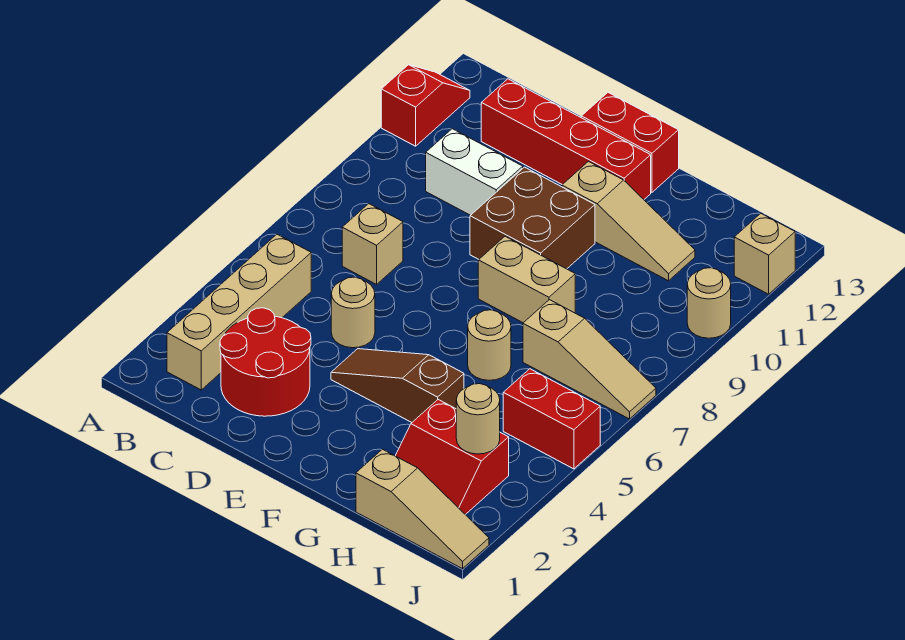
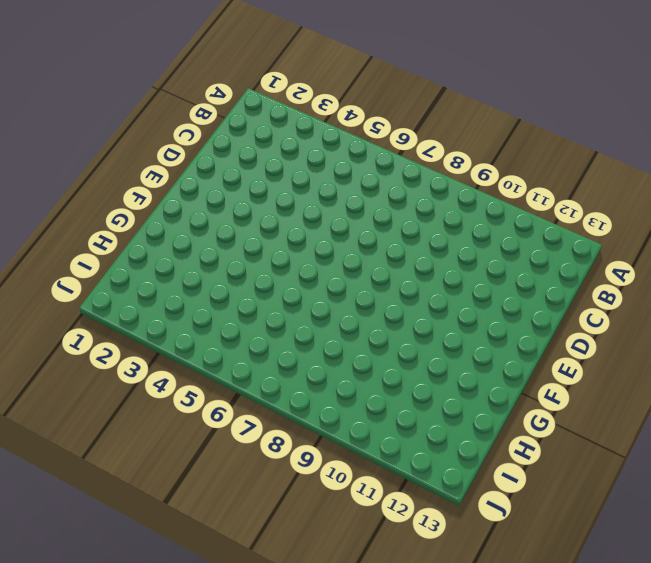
none -> red slope A11:A12 level 1 top 11
none -> tan brick B2:B5 level 1
none -> red round brick C2:D3 level 1

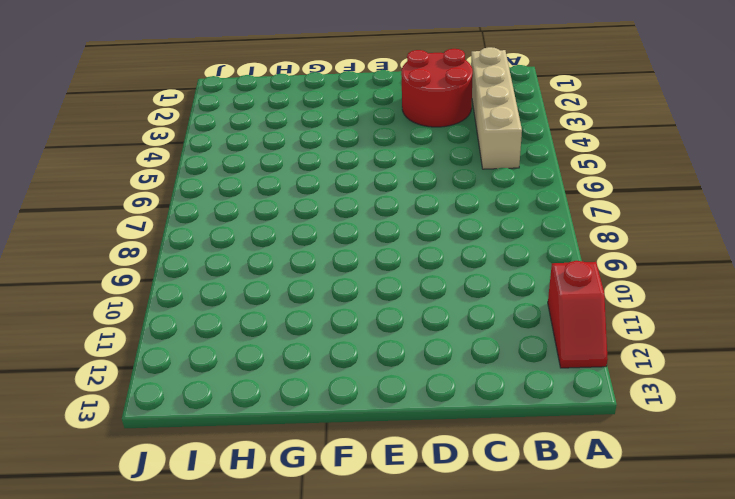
none -> tan brick C7 level 1
none -> white brick C10:D10 level 1
none -> red brick C12:F12 level 1

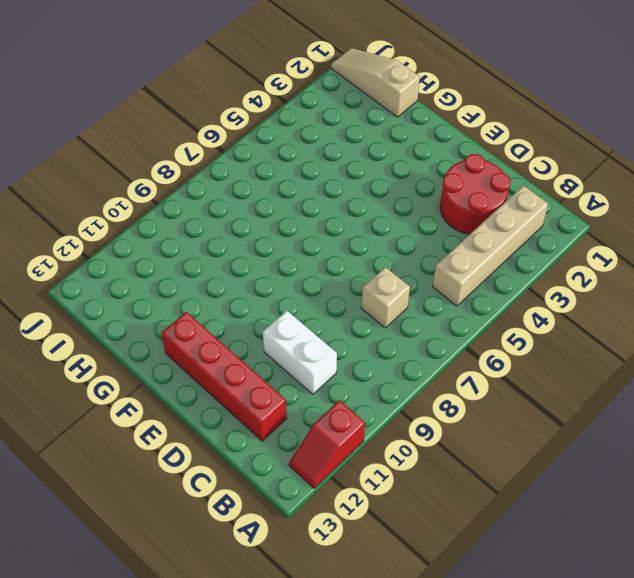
none -> tan round brick D5 level 1
none -> brown slope E4:G4 level 1 top G
none -> brown brick E9:F10 level 1

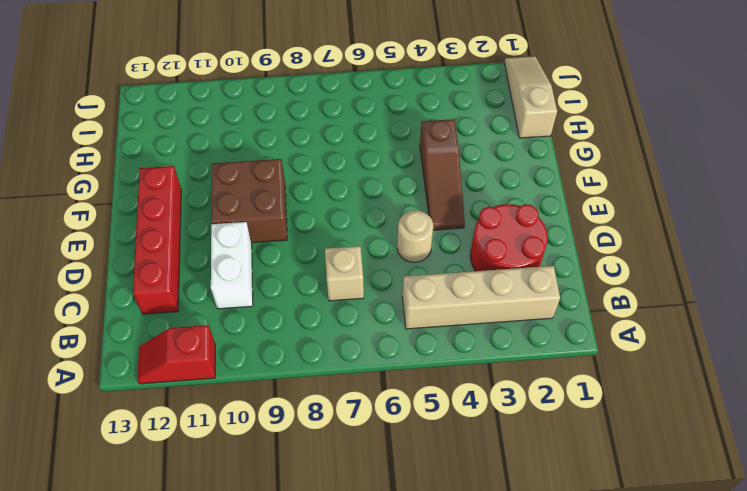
none -> red brick E13:F13 level 1
none -> tan brick F8:G8 level 1
none -> tan slope F11:H11 level 1 top F

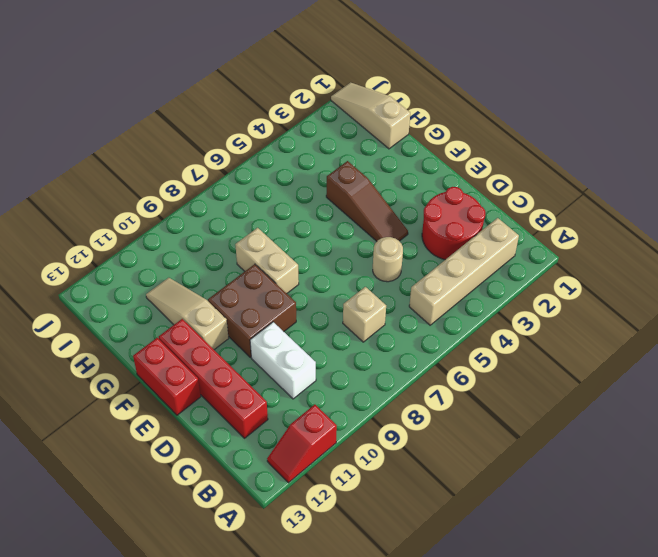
none -> tan round brick G6 level 1
none -> red slope H2:I3 level 1 top 3
none -> tan slope H7:J7 level 1 top H

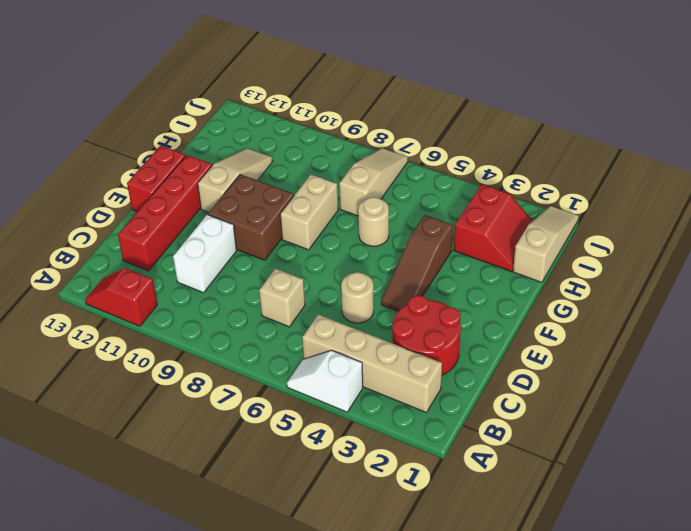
white slope A4:A5 level 1 top 4 -> none
none -> red brick I5:J5 level 1
none -> tan round brick J10 level 1
none -> tan brick J12 level 1

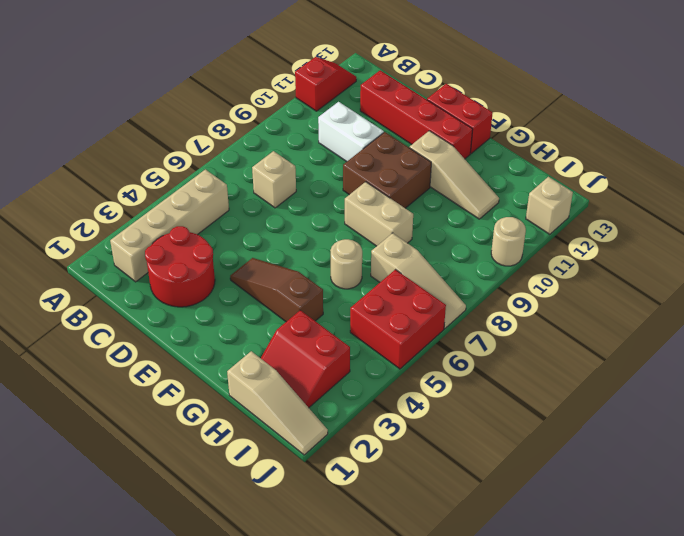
red brick I5:J6 level 1 -> red brick I5:J5 level 1
none -> tan round brick D5 level 1
none -> tan round brick I3 level 2

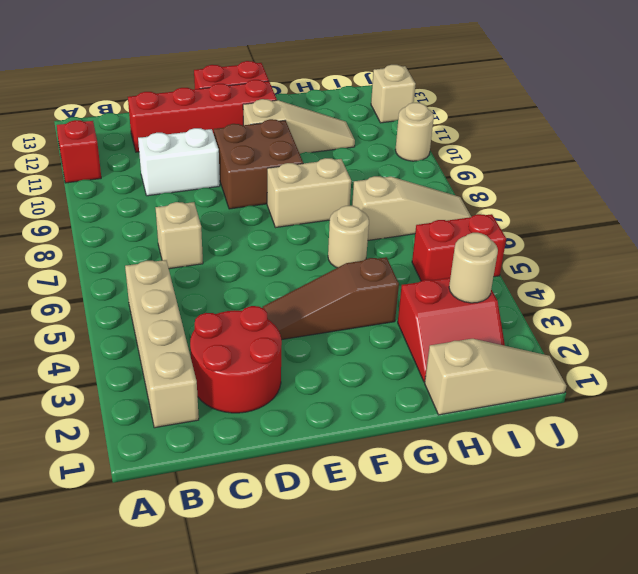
none -> tan round brick D5 level 1

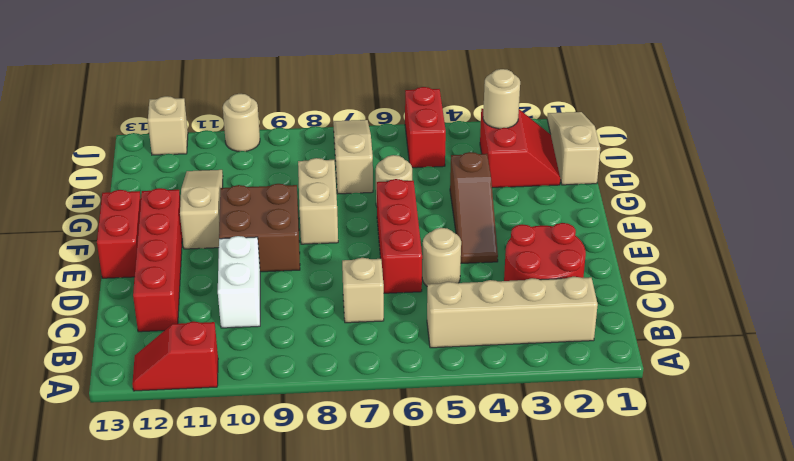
red brick D6:F6 level 1 -> none

